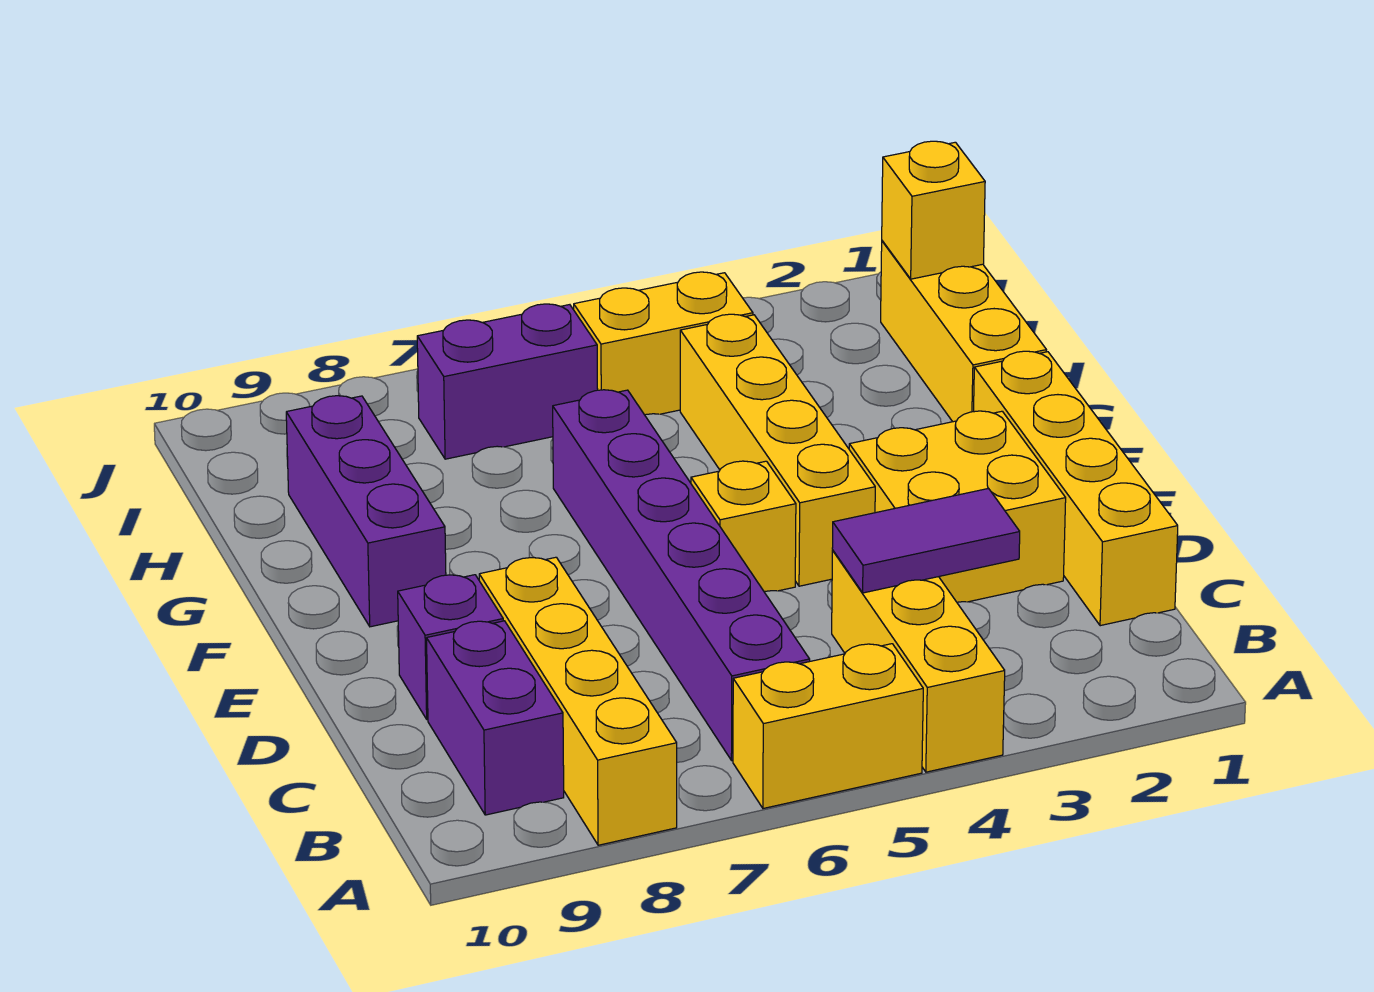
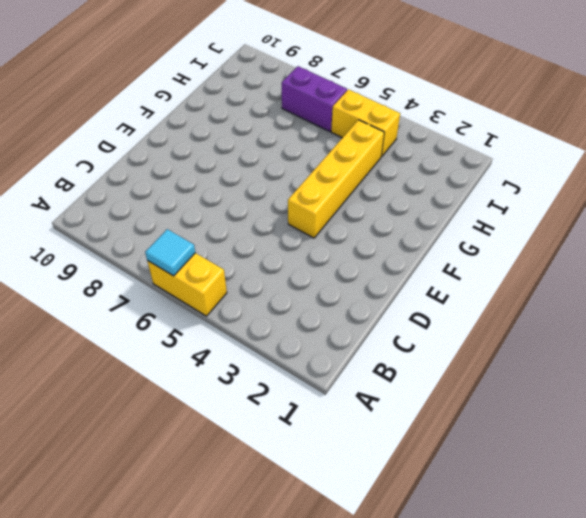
cyan tile A6 level 2 -> none
none -> yellow brick A4:C4 level 1
none -> yellow brick A8:D8 level 1
none -> purple brick B6:G6 level 1

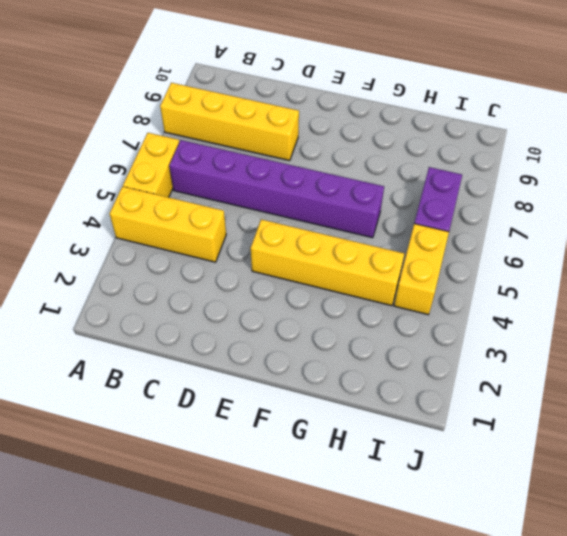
none -> purple brick B9:C9 level 1
none -> yellow brick C1:F1 level 1
none -> yellow brick D2:E3 level 1

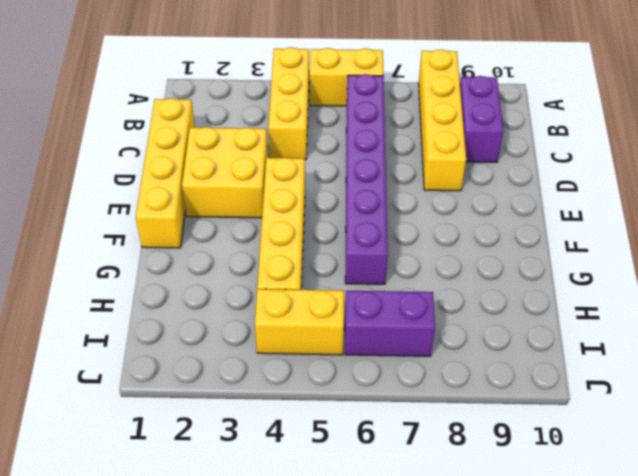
none -> purple brick D9 level 1
none -> yellow brick E5 level 1
none -> purple brick F9:H9 level 1

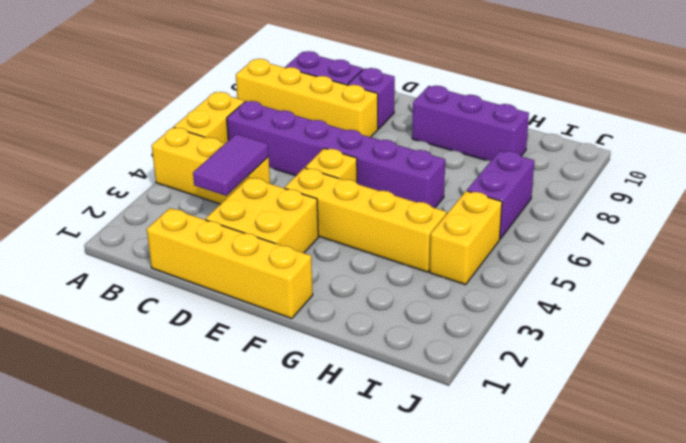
none -> yellow brick G1:I1 level 1
none -> yellow brick I1 level 2

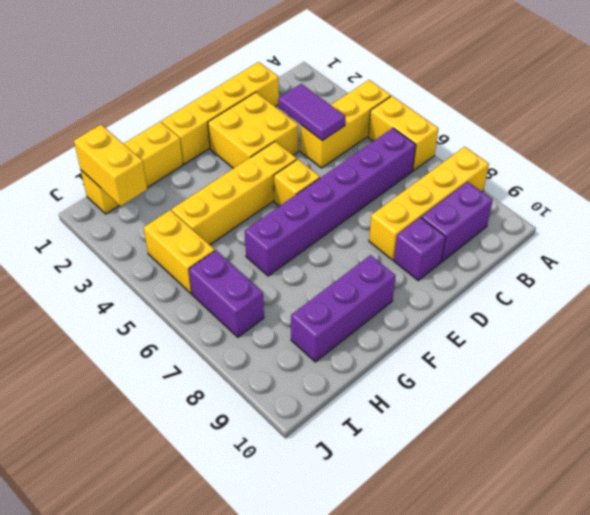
yellow brick I1:I2 level 2 -> yellow brick I1 level 2

